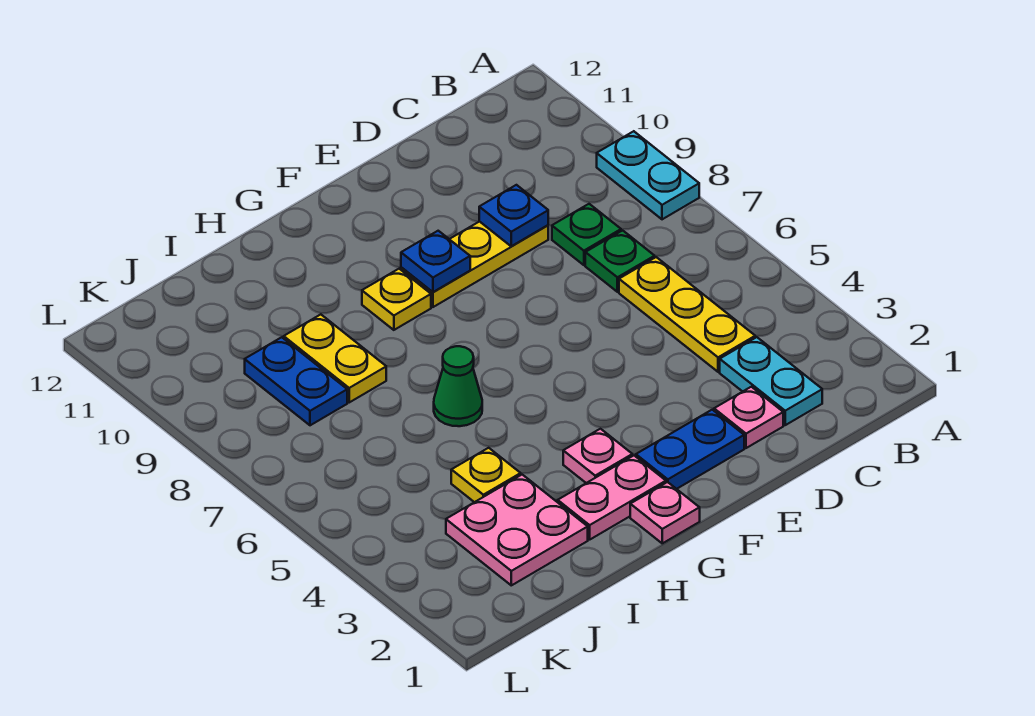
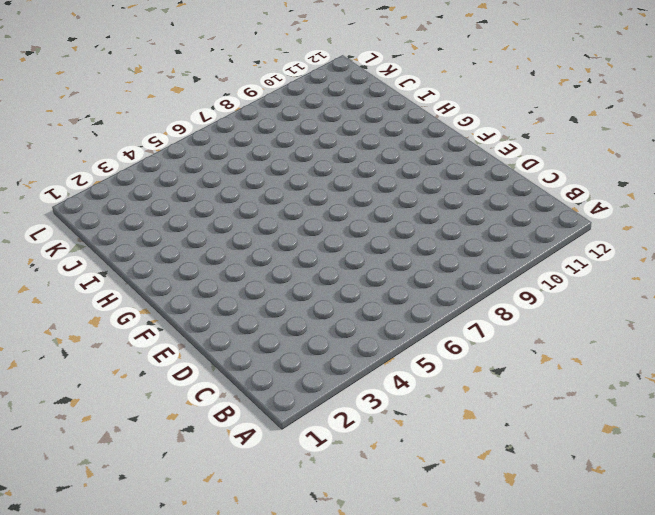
none -> cyan plate A8:A9 level 1
none -> cyan plate C2:C3 level 1
none -> yellow plate C4:C6 level 1

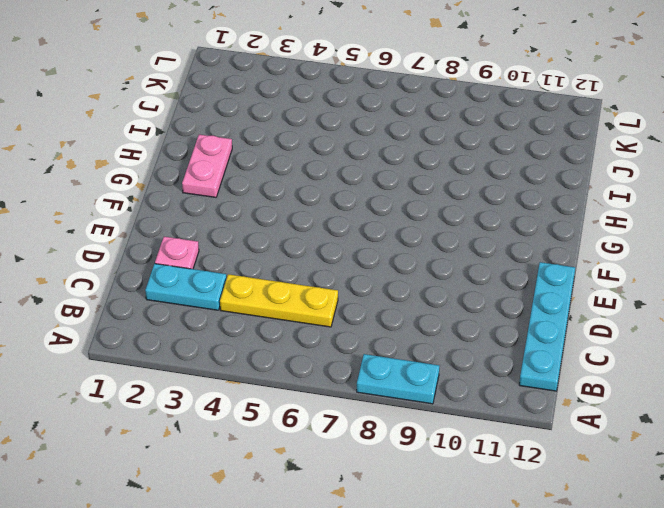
cyan plate B12:E12 level 1 -> none
none -> green plate C7 level 1
none -> green plate C8 level 1
none -> yellow plate D9:F9 level 1

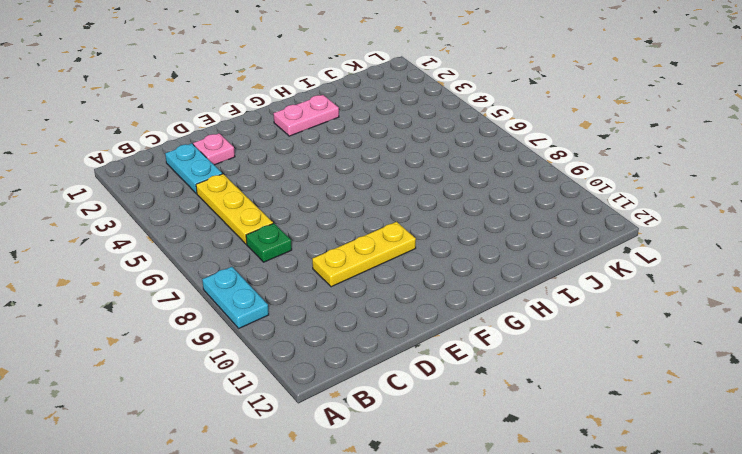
none -> green plate C8 level 1
none -> blue plate E2:F2 level 1
none -> pink plate G1 level 1

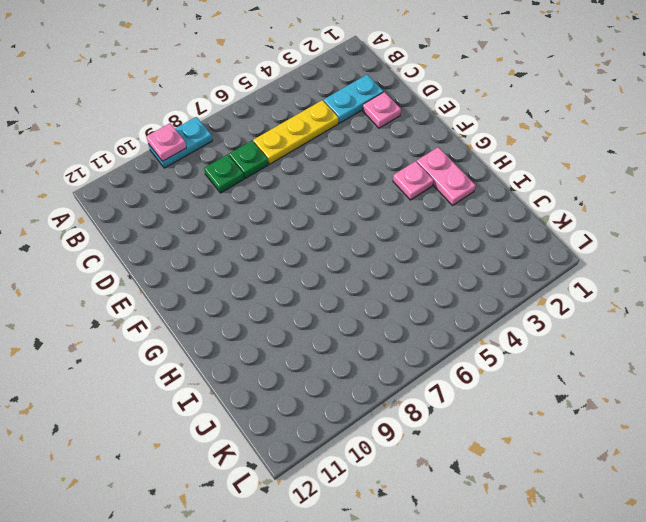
pink plate A9 level 2 -> pink plate G1 level 1
none -> yellow plate D9:F9 level 1
none -> blue plate E2:F2 level 1
none -> yellow plate G9 level 1

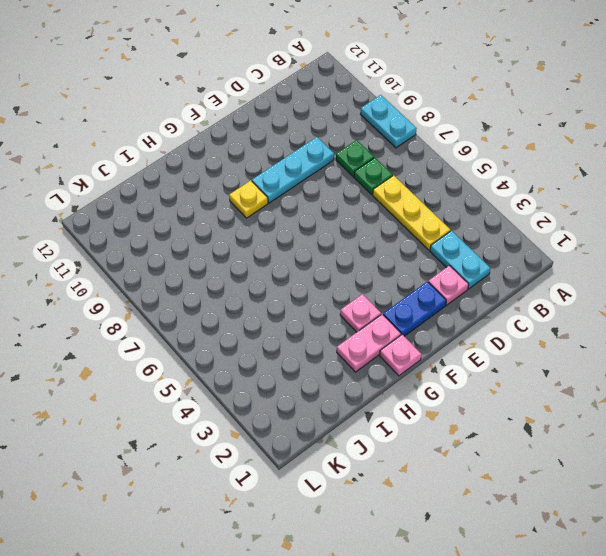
cyan plate D9:F9 level 1 -> yellow plate D9:F9 level 1
none -> green cone H6 level 1
none -> pink plate I2:J3 level 1
none -> yellow plate I4 level 1

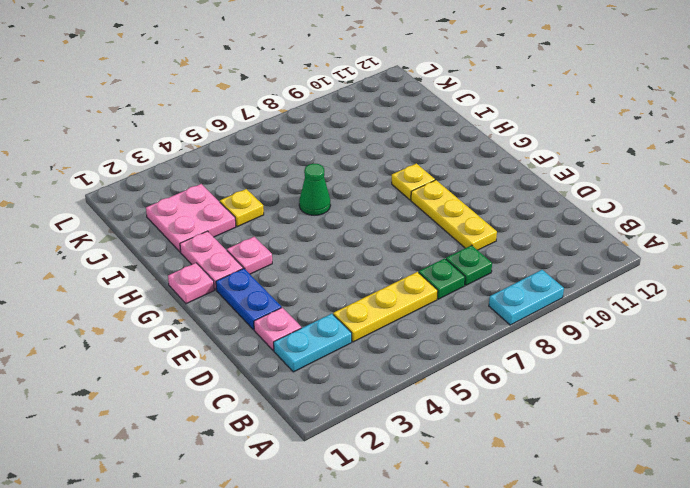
none -> yellow plate I8:I9 level 1
none -> blue plate J8:J9 level 1
none -> blue plate D9 level 2

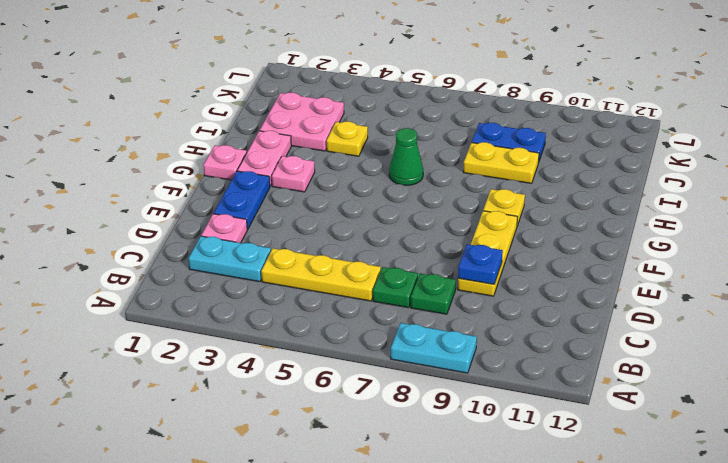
none -> blue plate F9 level 2

